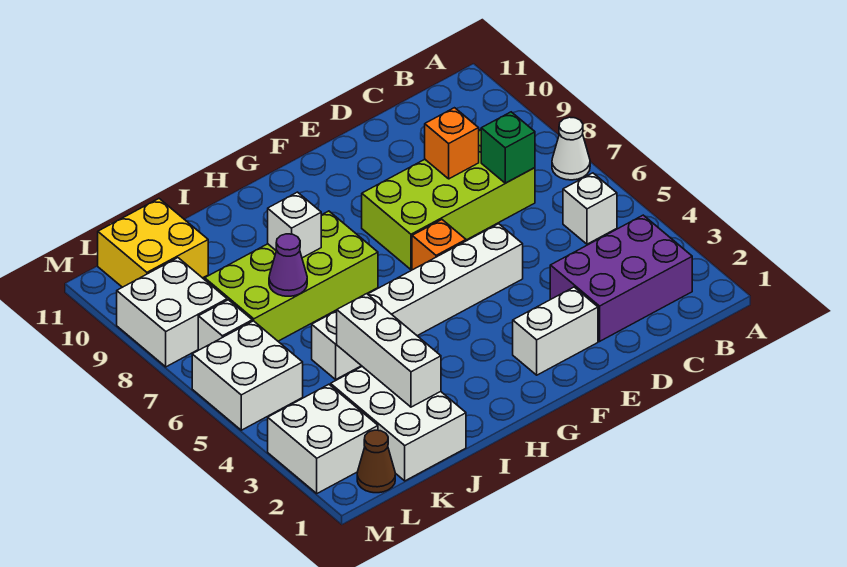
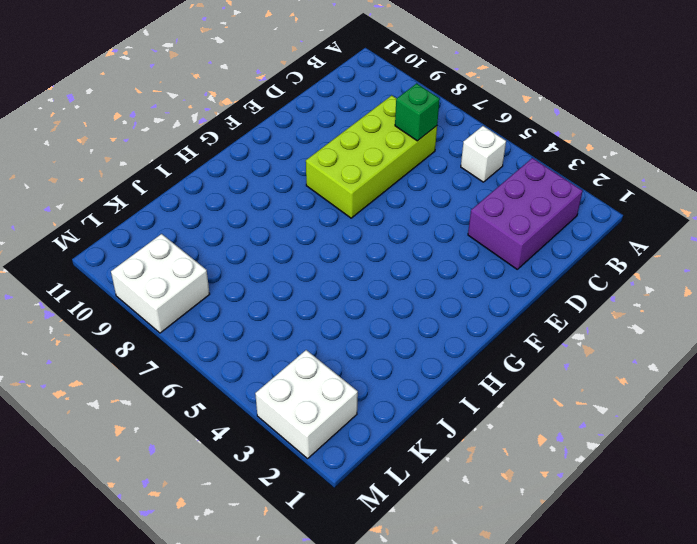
none -> white cone A7 level 1
none -> white brick E2:F2 level 1
none -> white brick E5:J5 level 1

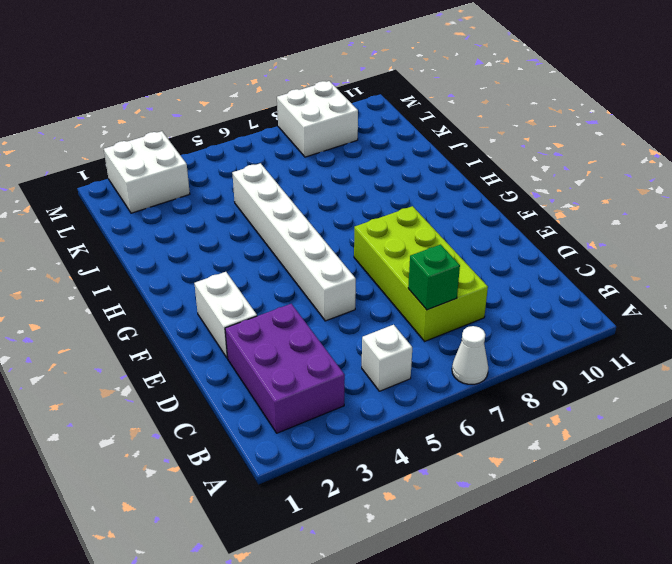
none -> orange brick F6 level 1
none -> lime brick H7:K8 level 1
none -> white brick J1:K3 level 1

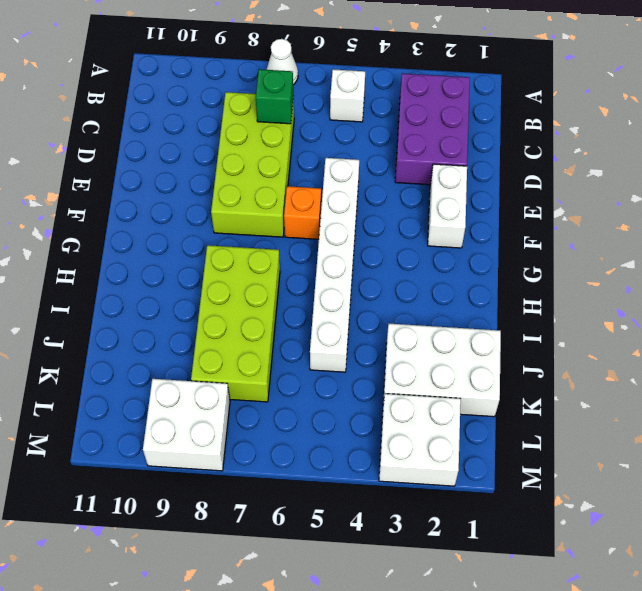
none -> yellow brick K10:L11 level 1
none -> brown cone L1 level 1
none -> white brick L5:M6 level 1

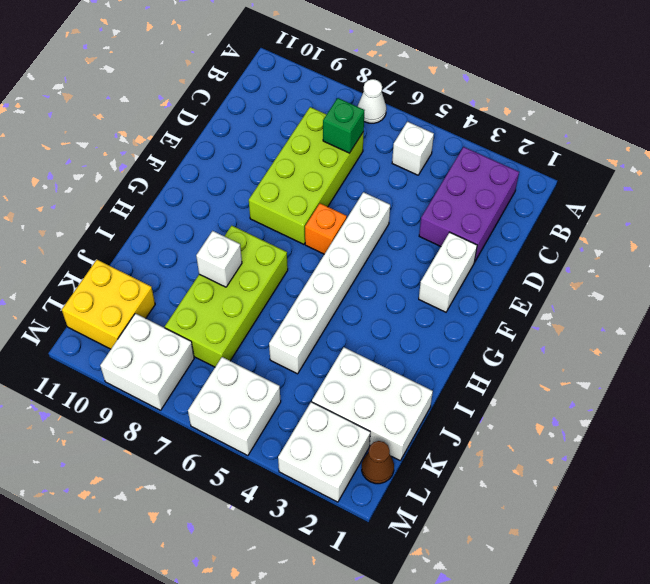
none -> white brick L7 level 1
none -> orange brick D8 level 2
none -> white brick J2:J4 level 2

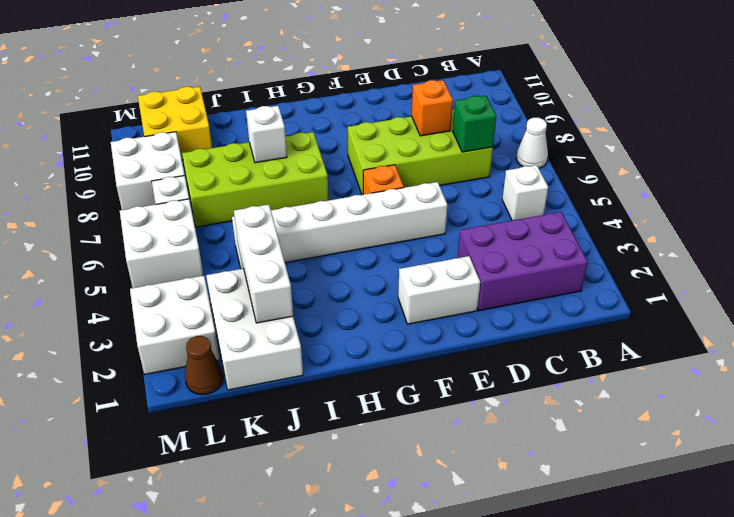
none -> purple cone J7 level 2

